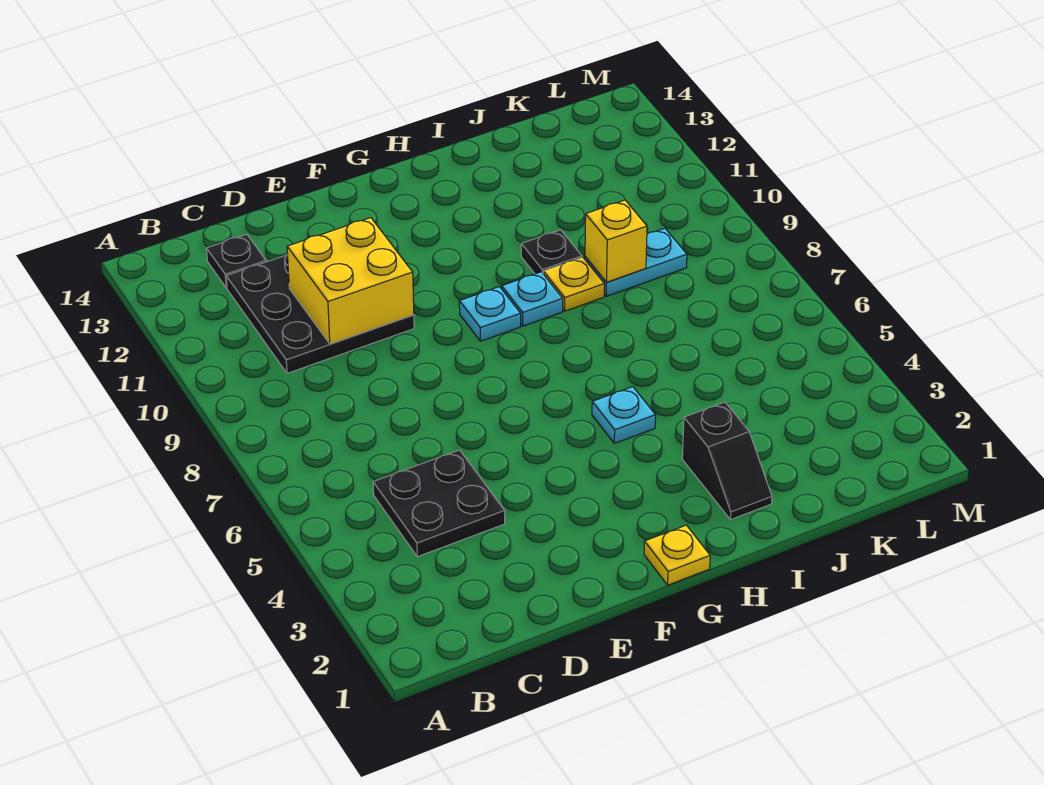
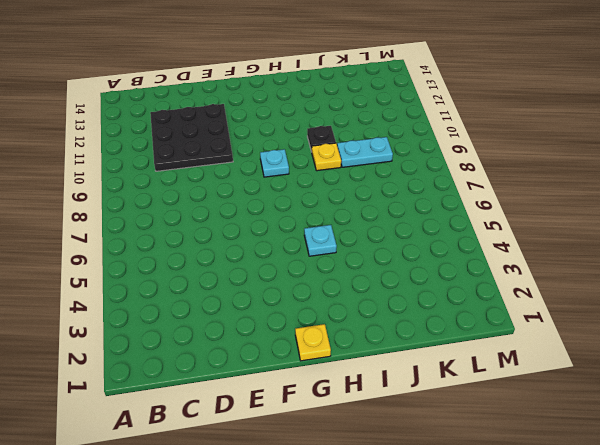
none -> black plate C4:D5 level 1
none -> black plate C13 level 1
none -> cyan plate H9 level 1

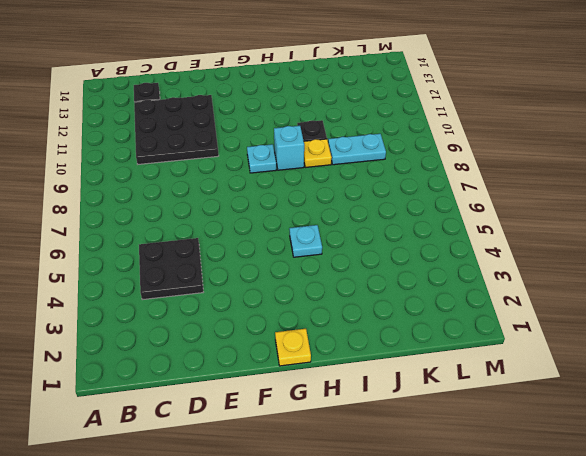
cyan brick H9 level 1 -> cyan plate H9 level 1
none -> black slope I2:I3 level 1 top 3
none -> yellow brick D10:E11 level 2
none -> yellow brick J9 level 2

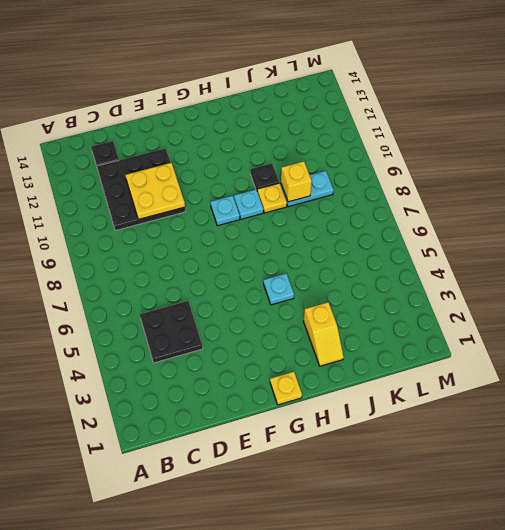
yellow plate D10:E11 level 2 -> yellow brick D10:E11 level 2
yellow slope I2:I3 level 1 top 3 -> black slope I2:I3 level 1 top 3

